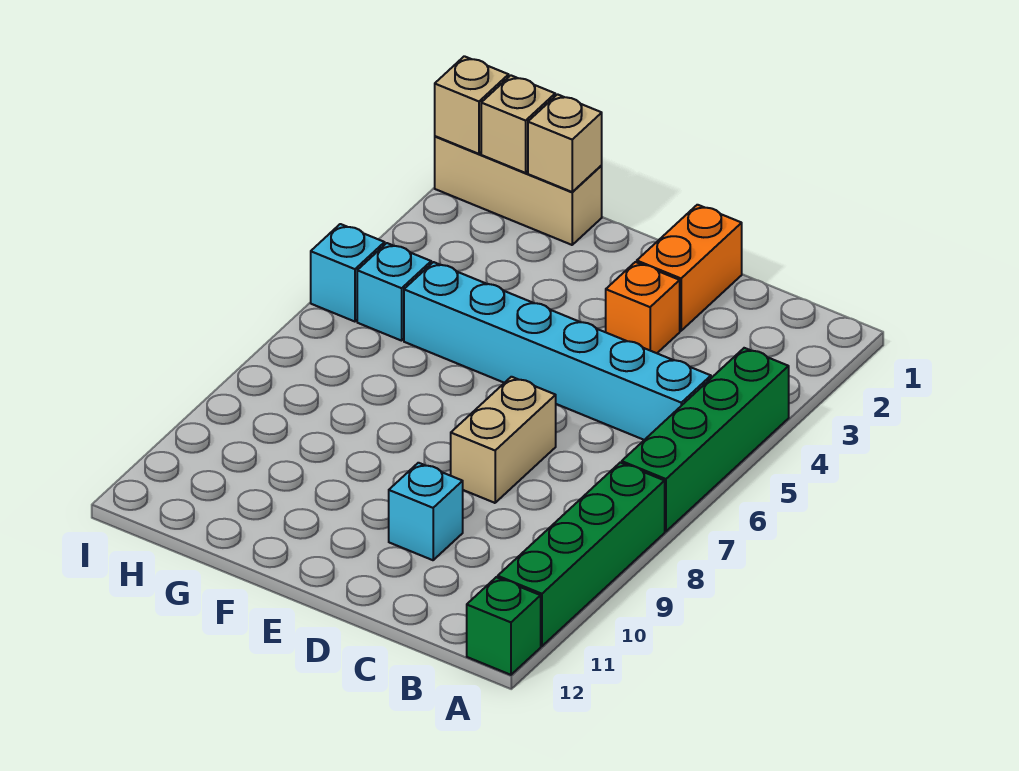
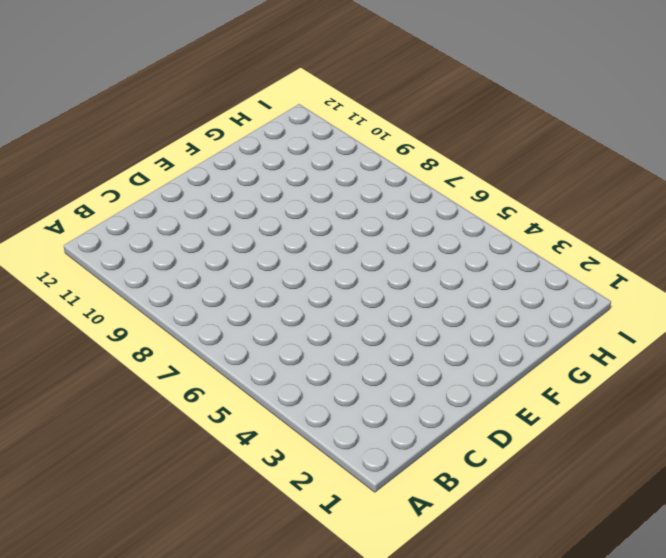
none -> green brick A4:A7 level 1
none -> green brick A8:A11 level 1
none -> green brick A12 level 1

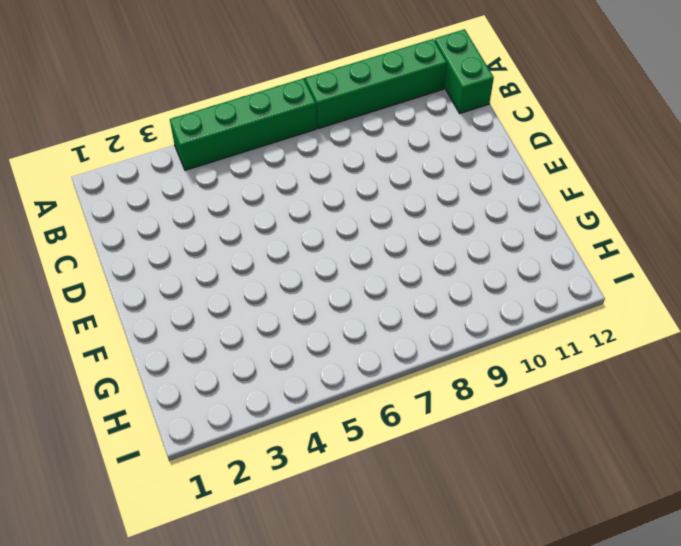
green brick A12:B12 level 1 -> green brick A12 level 1
none -> cyan brick B5:G5 level 1
none -> orange brick D1:D2 level 1
none -> orange brick D3 level 1

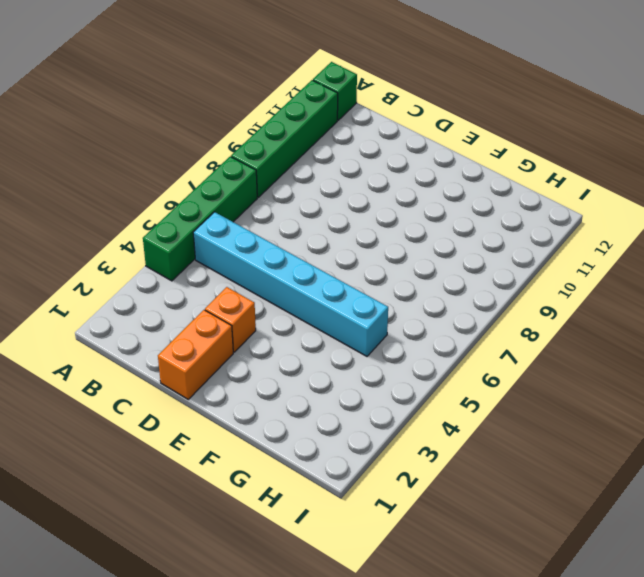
none -> tan brick D7:D8 level 1
none -> cyan brick D10 level 1
none -> tan brick G1:I1 level 1

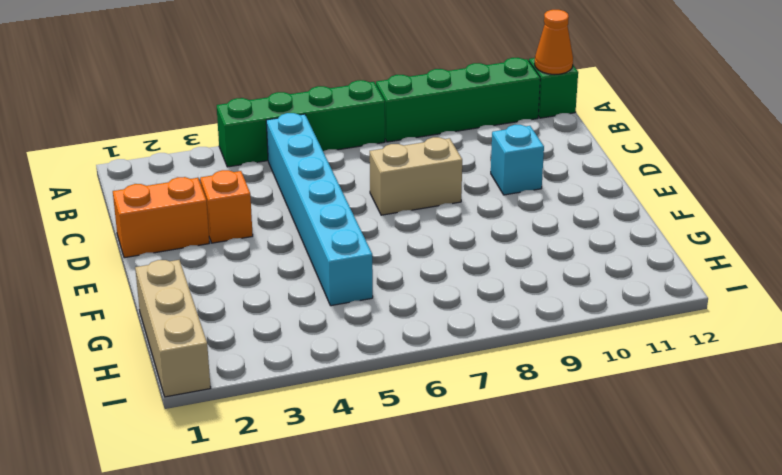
orange cone A12 level 2 -> none
none -> cyan brick H5 level 1
none -> cyan brick I5 level 1
none -> tan brick G1 level 2

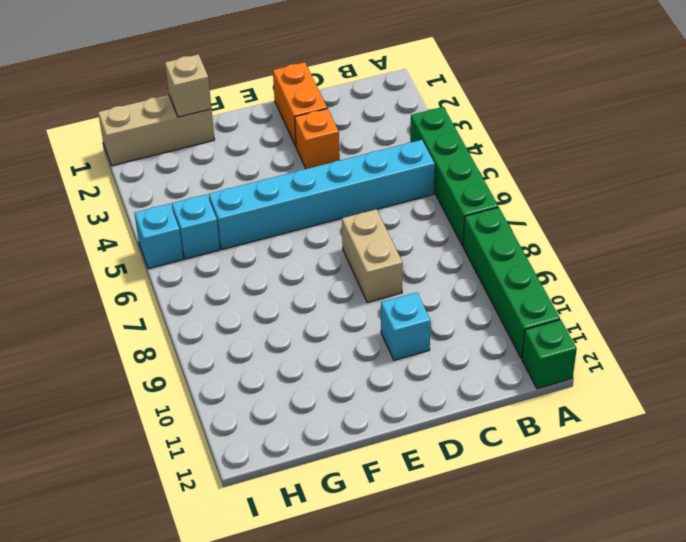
none -> tan brick H1 level 2
none -> tan brick I1 level 2

